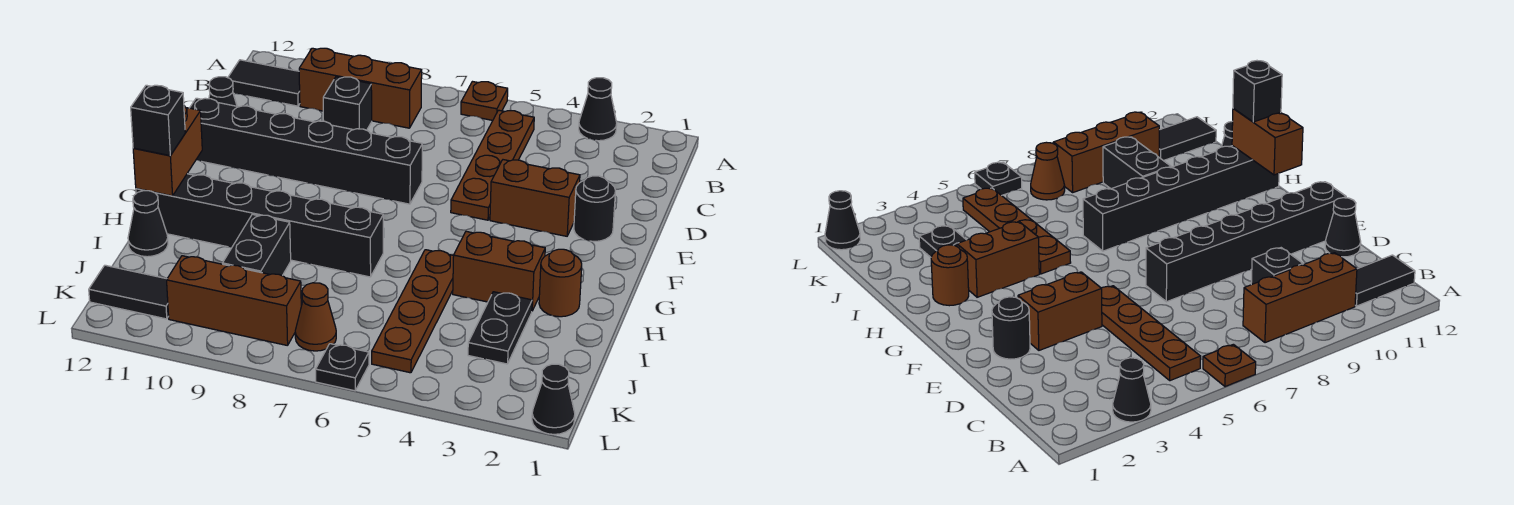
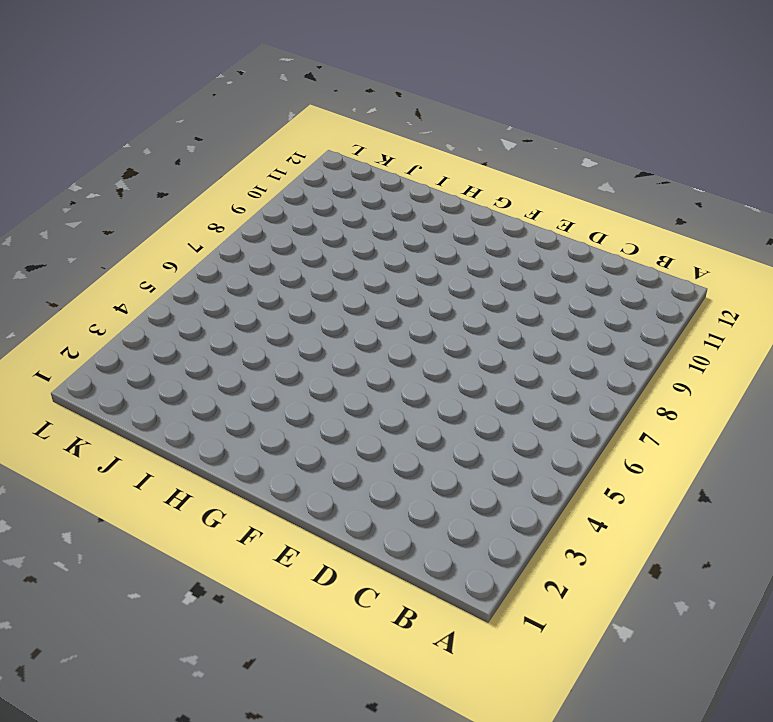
none -> black cone A3 level 1
none -> brown plate A6 level 1
none -> brown plate B5:E5 level 1

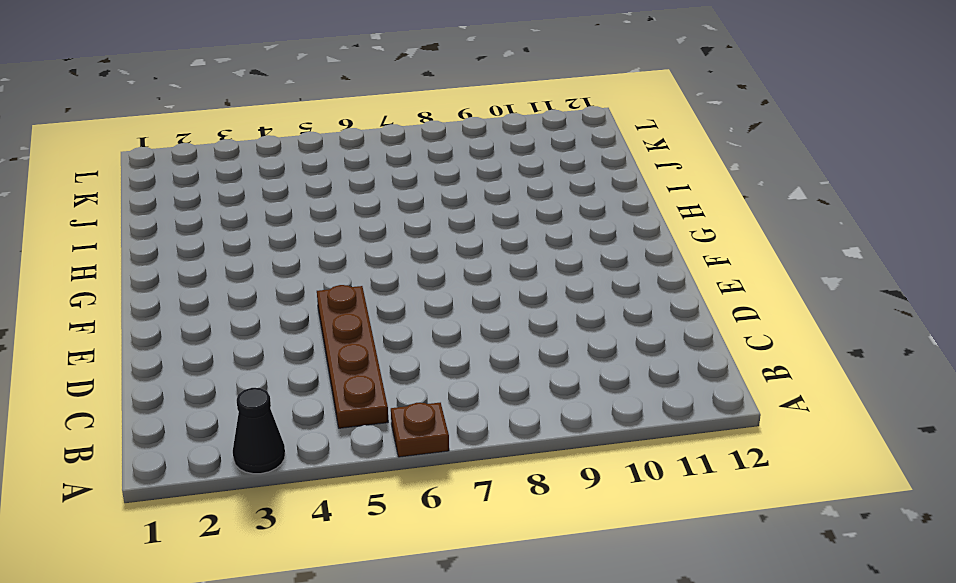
none -> brown brick B8:B10 level 1
none -> black tile B11:B12 level 1
none -> black brick C9 level 1

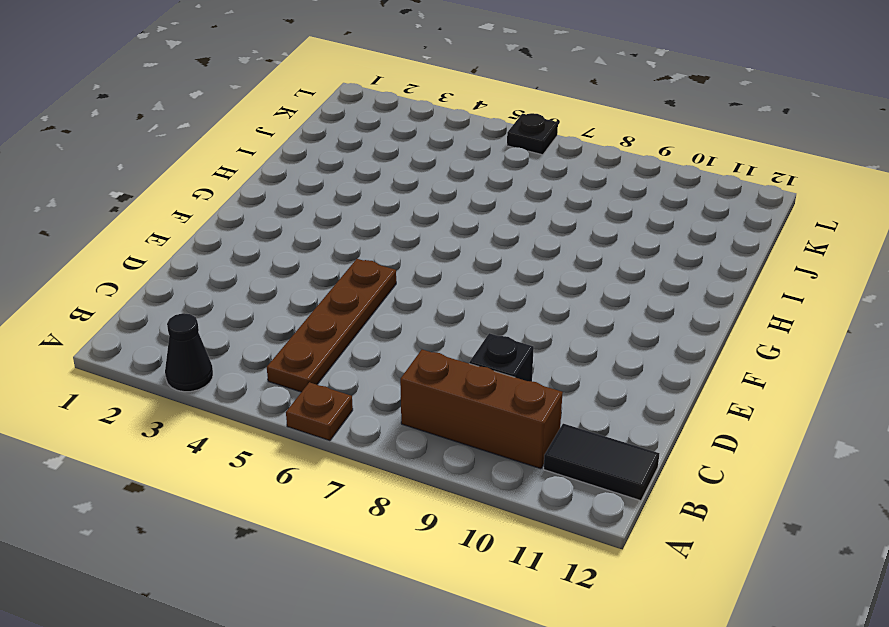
none -> black cone D12 level 1
none -> black round brick E2 level 1
none -> brown brick E3:E4 level 1

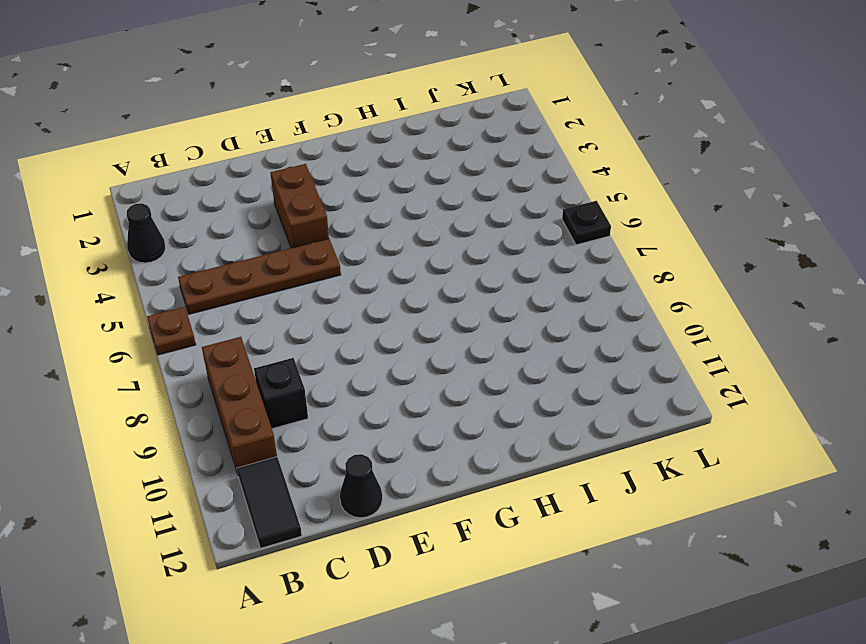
none -> black round brick E2 level 1
none -> black brick E7:E12 level 1
none -> brown round brick H2 level 1

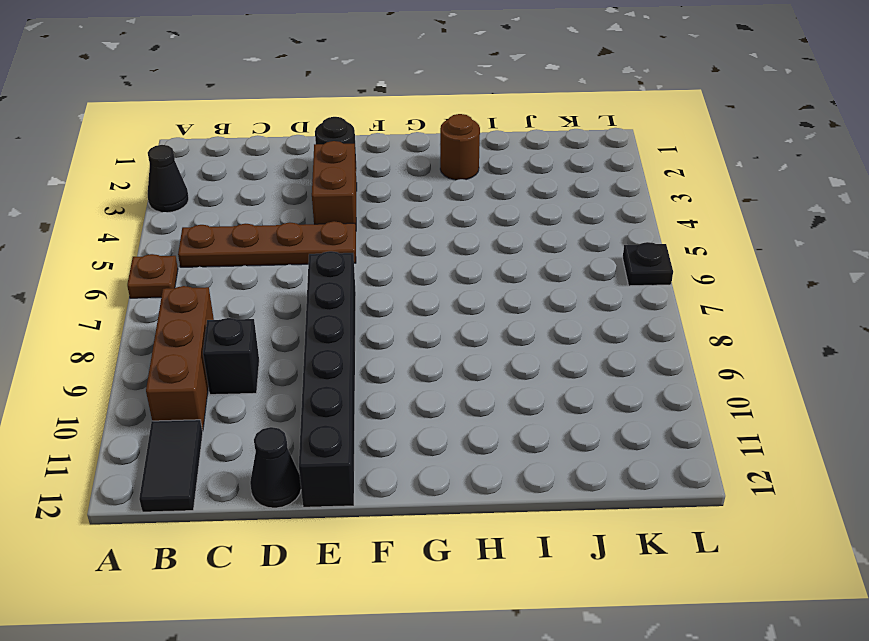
none -> brown brick H3:H4 level 1
none -> brown plate H5:K5 level 1
none -> black brick H7:H12 level 1

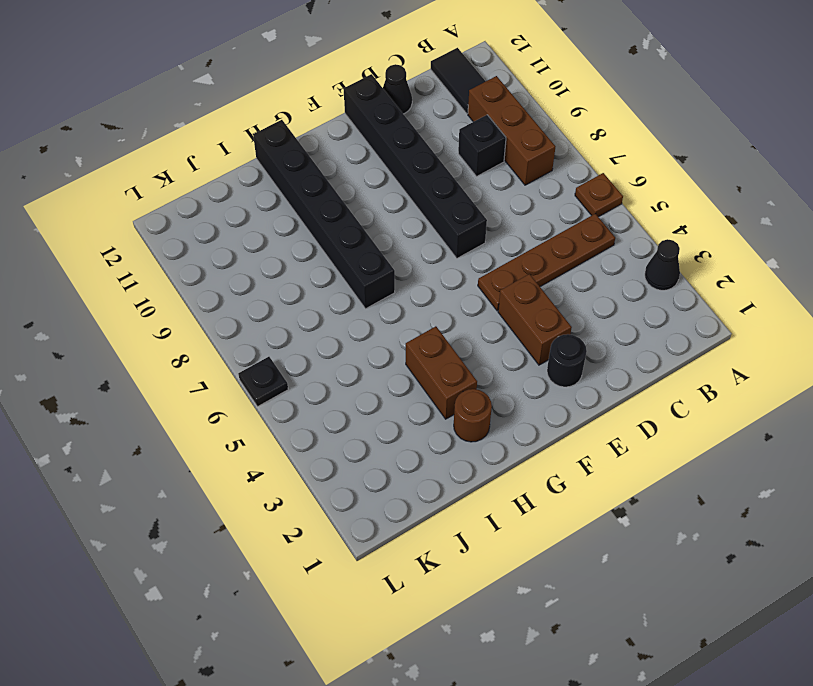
none -> brown plate H5:K5 level 1
none -> black plate I3:J3 level 1
none -> black brick I9:J9 level 1

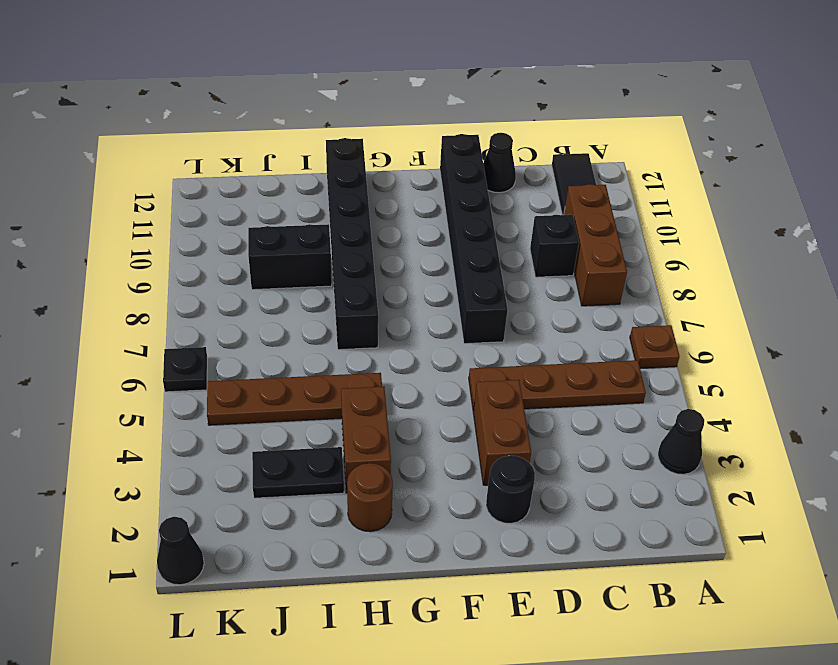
none -> black cone I12 level 1
none -> brown cone K7 level 1
none -> brown brick K8:K10 level 1

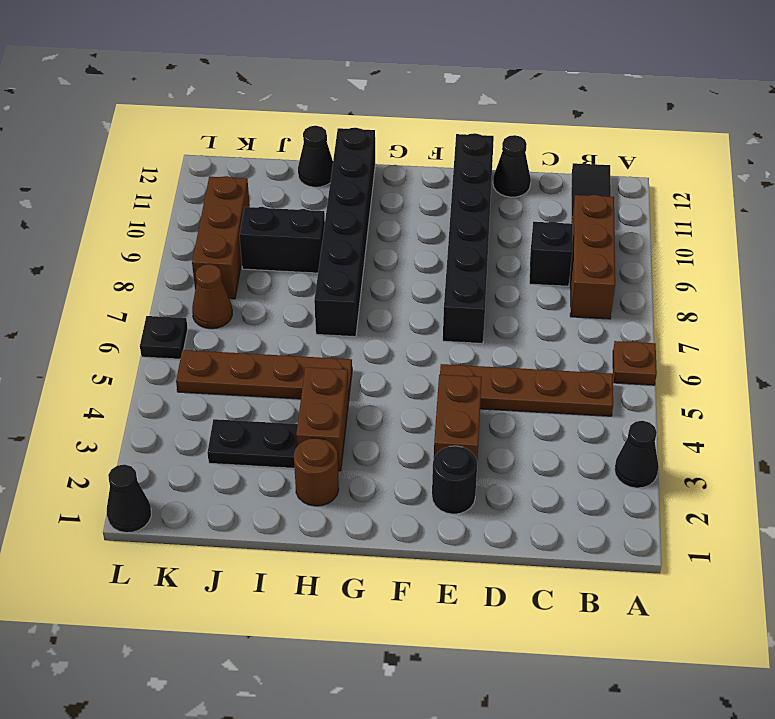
none -> black tile K11:K12 level 1
none -> brown brick G12:H12 level 2
none -> black brick H12 level 3

